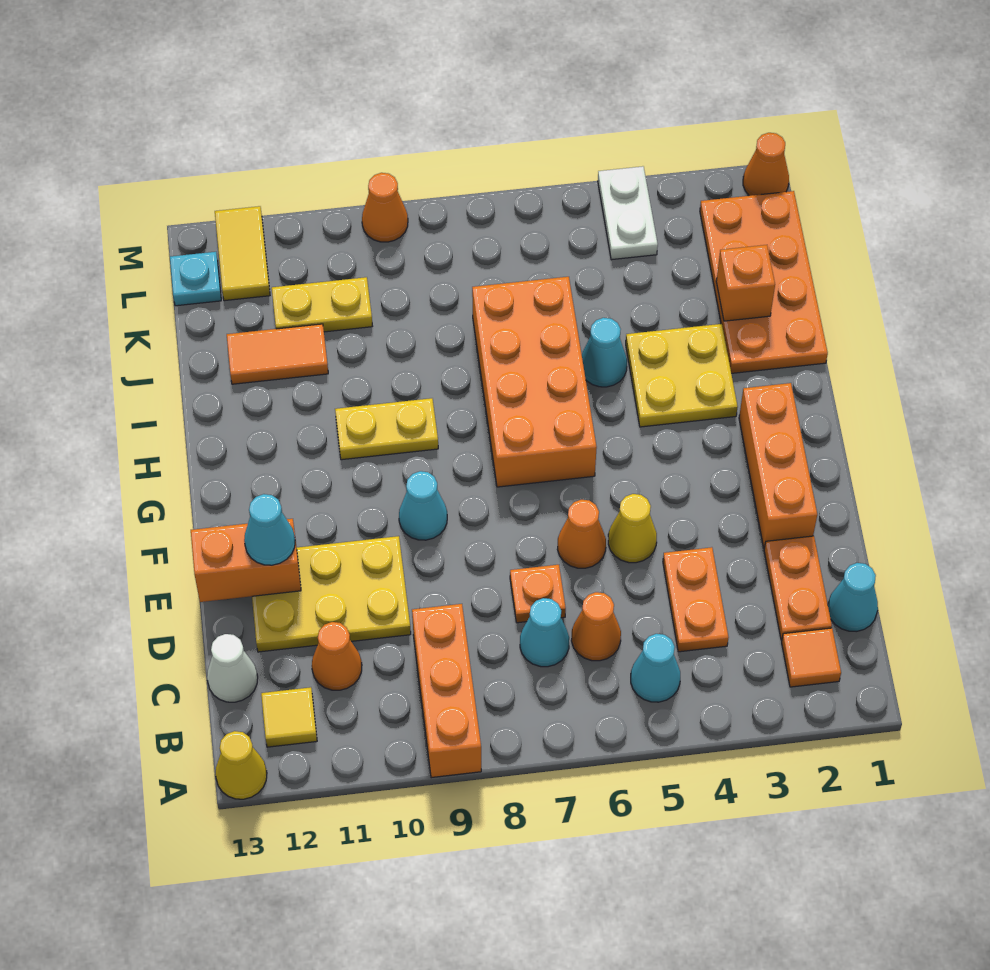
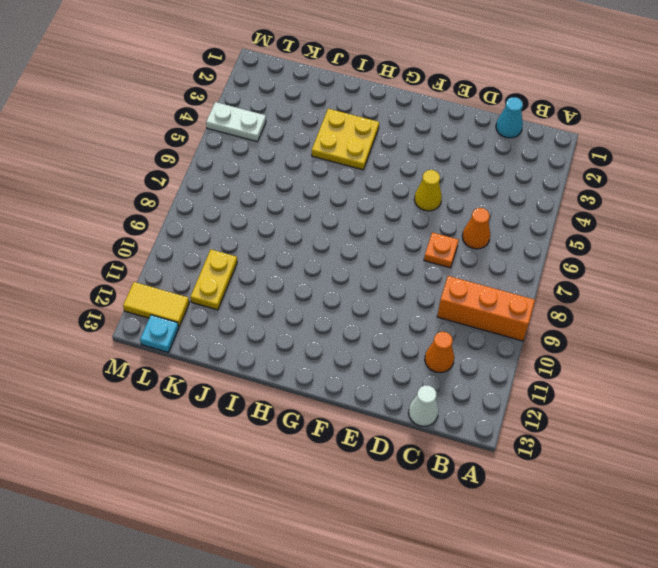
none -> yellow cone A13 level 1
none -> orange tile B2 level 1
none -> cyan cone B5 level 1
none -> yellow tile B12 level 1

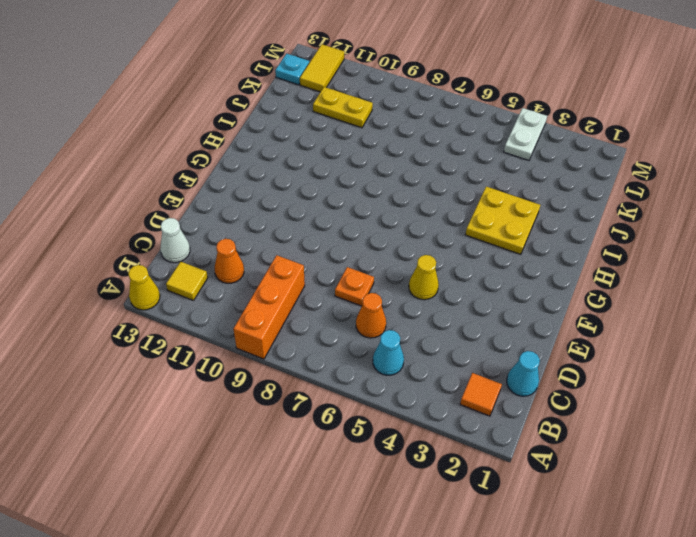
none -> orange plate C2:D2 level 1
none -> orange plate C4:D4 level 1
none -> cyan cone C7 level 1
none -> yellow plate D10:E12 level 1

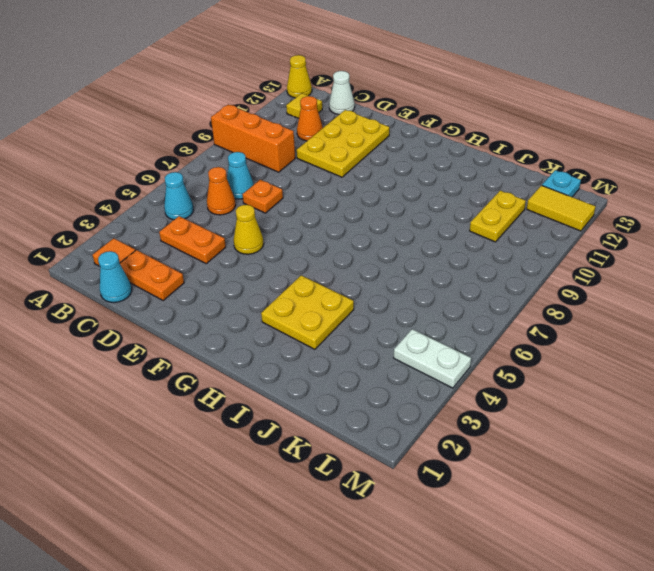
none -> orange brick E2:G2 level 1
none -> orange cone E6 level 1
none -> cyan cone F9 level 1
none -> orange brick G6:J7 level 1

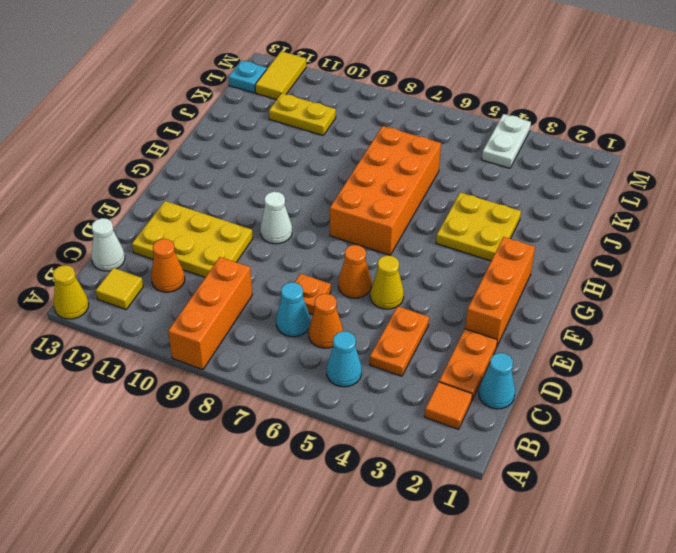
white cone F9 level 1 -> cyan cone F9 level 1
none -> yellow plate H9:H10 level 1
none -> orange plate I1:L2 level 1
none -> cyan cone I5 level 1
none -> orange tile J11:J12 level 1

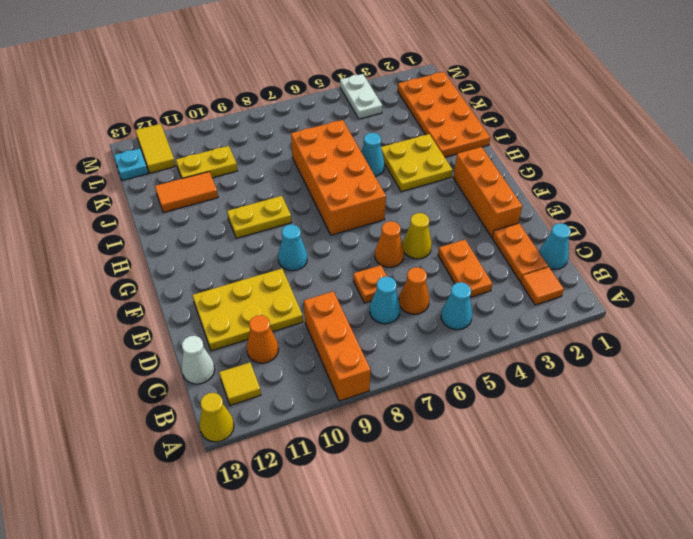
none -> orange cone M1 level 1
none -> orange cone M9 level 1
none -> orange brick E12:E13 level 2
none -> orange brick J2 level 2

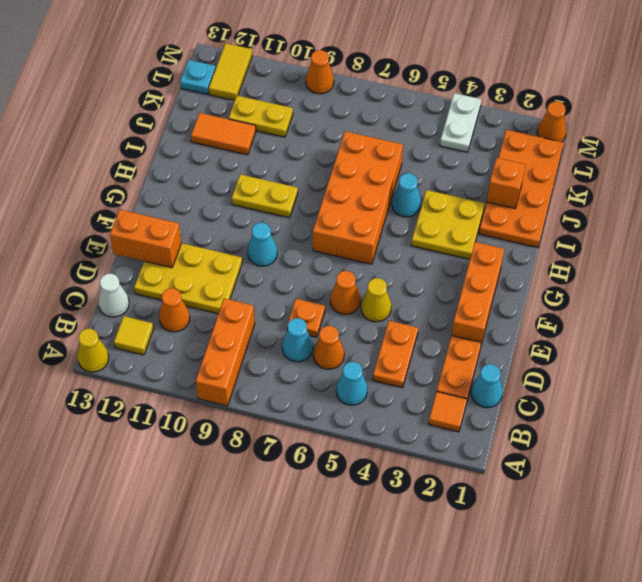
none -> cyan cone E12 level 3

